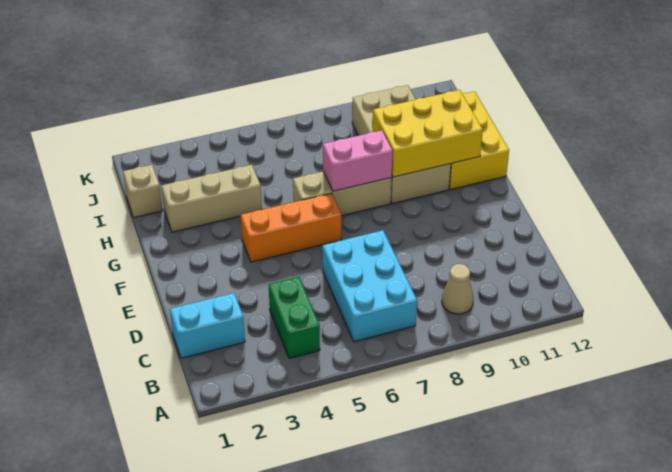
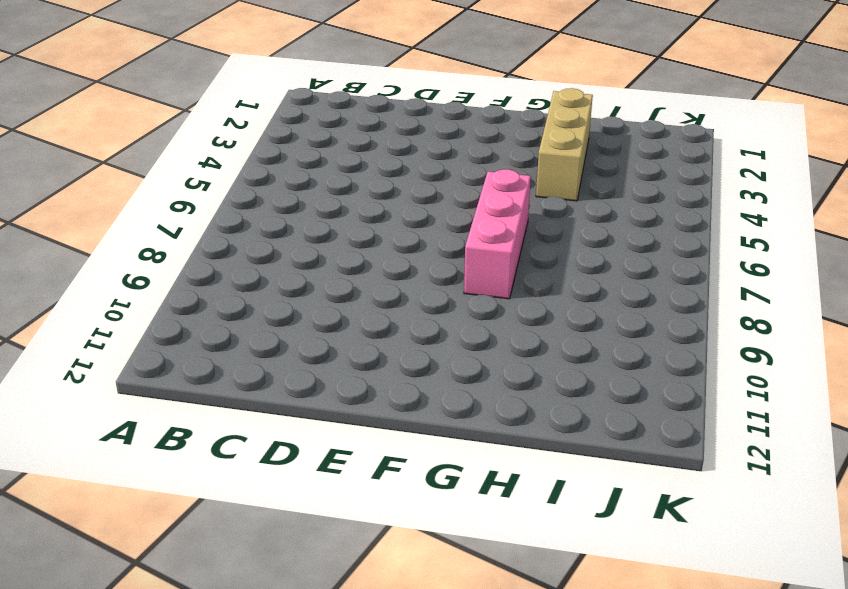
pink brick G6:G8 level 1 -> tan brick G6:G8 level 1
none -> green brick B4:C4 level 1
none -> cyan brick B6:D7 level 1
none -> tan cone B9 level 1

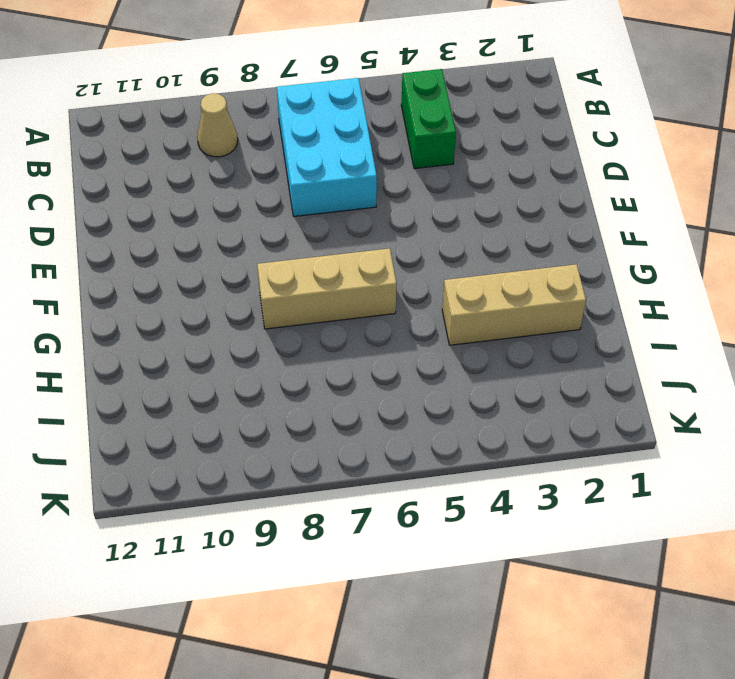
none -> cyan brick C1:C2 level 1
none -> orange brick F4:F6 level 1
none -> tan brick G9:J10 level 1

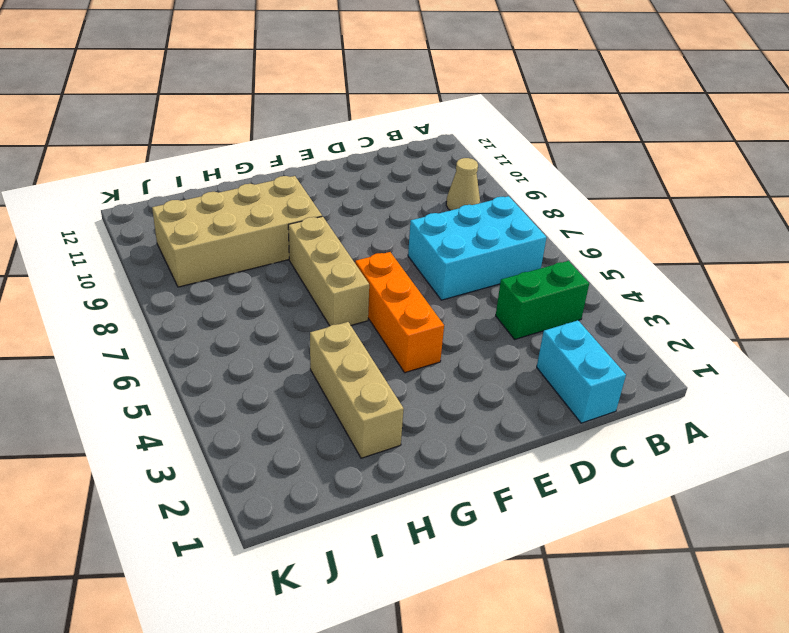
none -> yellow brick G11:I12 level 1
none -> tan brick I1 level 1
none -> pink brick G7:G8 level 2

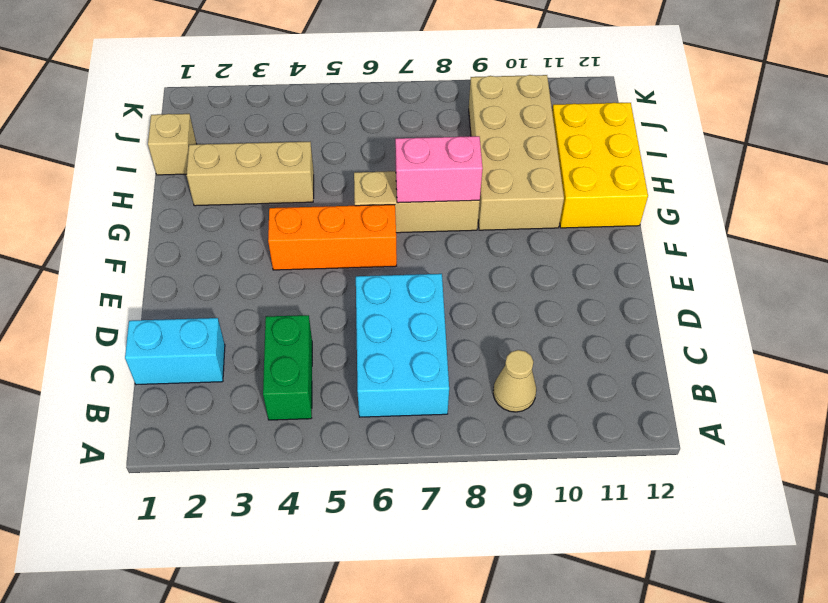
none -> yellow brick G9:H11 level 2

